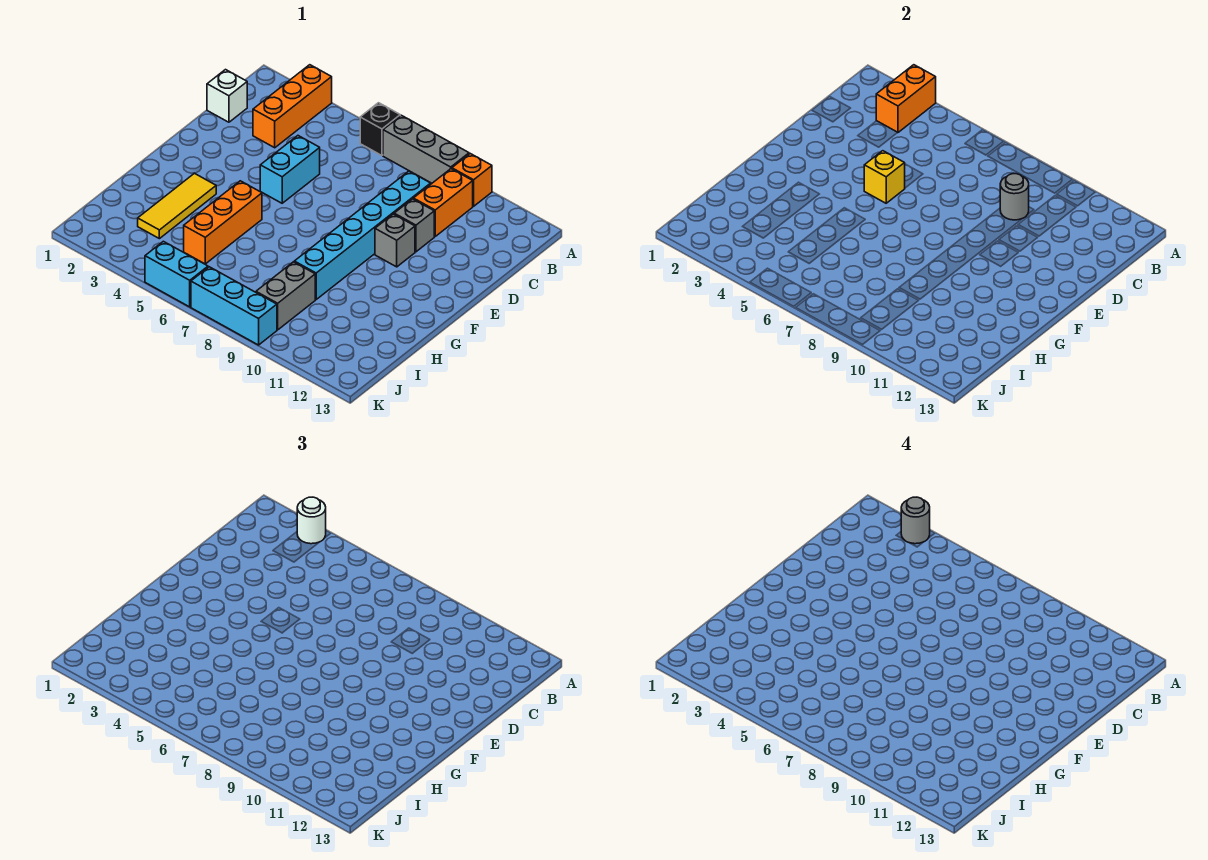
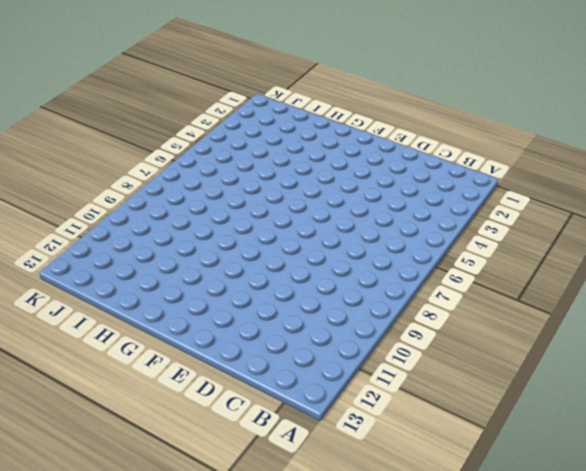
none -> orange brick A3:C3 level 1
none -> black brick A6 level 1
none -> grey brick A7:A9 level 1

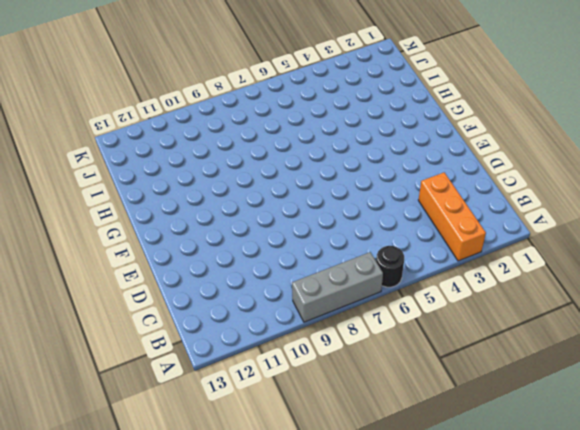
black round brick A6 level 1 -> black brick A6 level 1
none -> orange brick A10 level 1
none -> orange brick B10:C10 level 1
none -> white brick C1 level 1

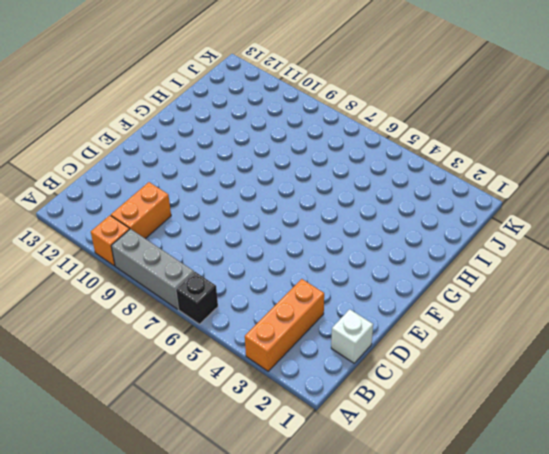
none -> cyan brick C9:H9 level 1
none -> cyan brick D5:E5 level 1
none -> grey brick D10 level 1

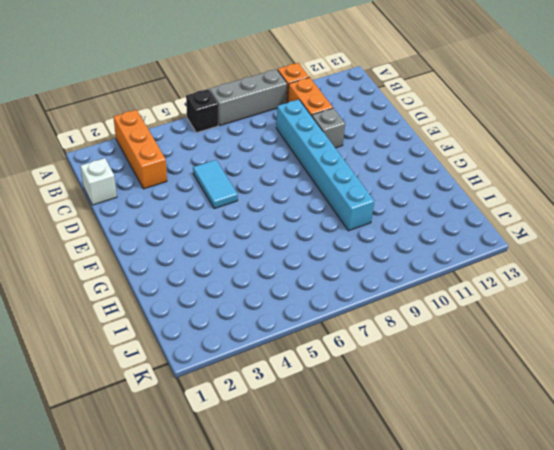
cyan tile D5:E5 level 1 -> cyan brick D5:E5 level 1
none -> grey brick E10 level 1
none -> yellow tile G3:I3 level 1
none -> orange brick G5:I5 level 1

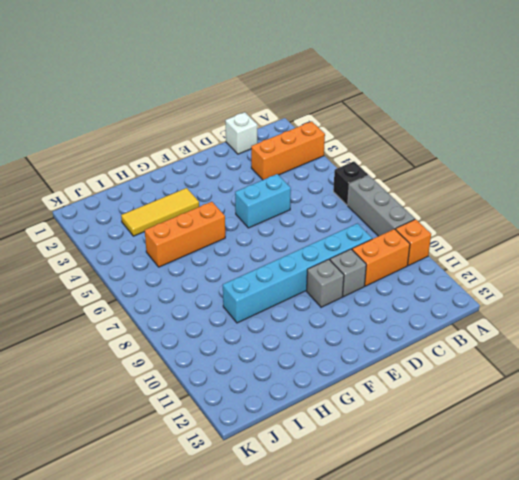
none -> grey brick I9:J9 level 1
none -> cyan brick K5:K6 level 1
none -> cyan brick K7:K9 level 1

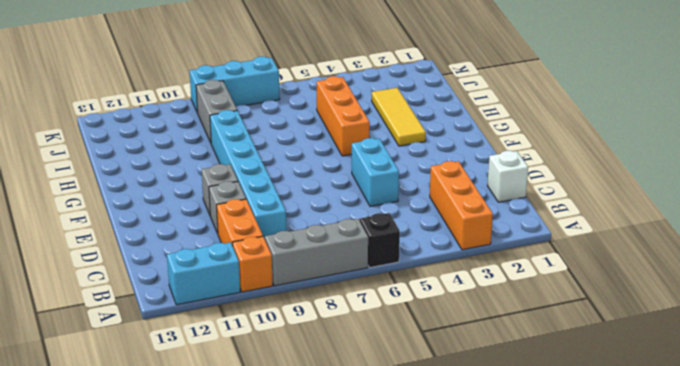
cyan brick A11:A12 level 1 -> cyan brick K5:K6 level 1
none -> orange brick A3:B3 level 2
none -> grey round brick C9 level 2
none -> yellow brick E5 level 2

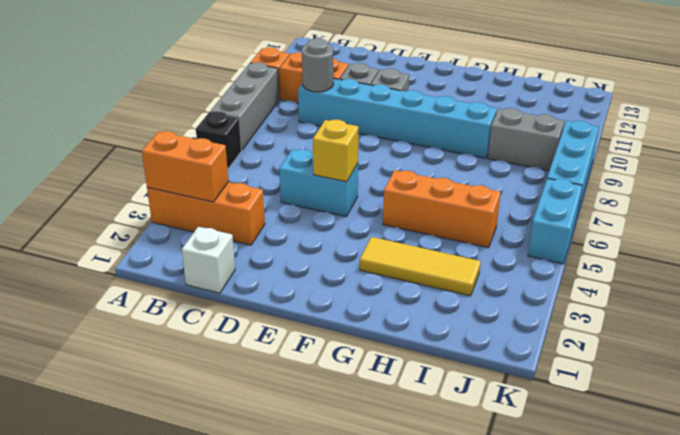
none -> white round brick A3 level 3
none -> grey round brick A3 level 4

